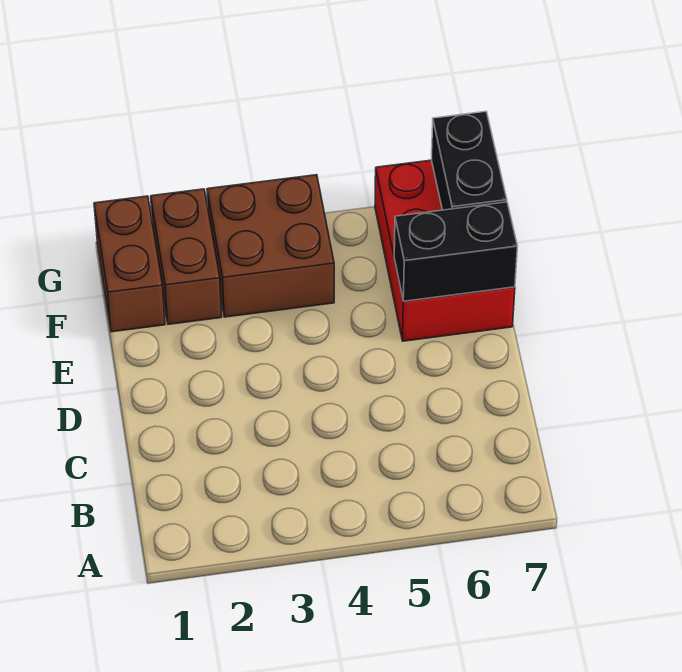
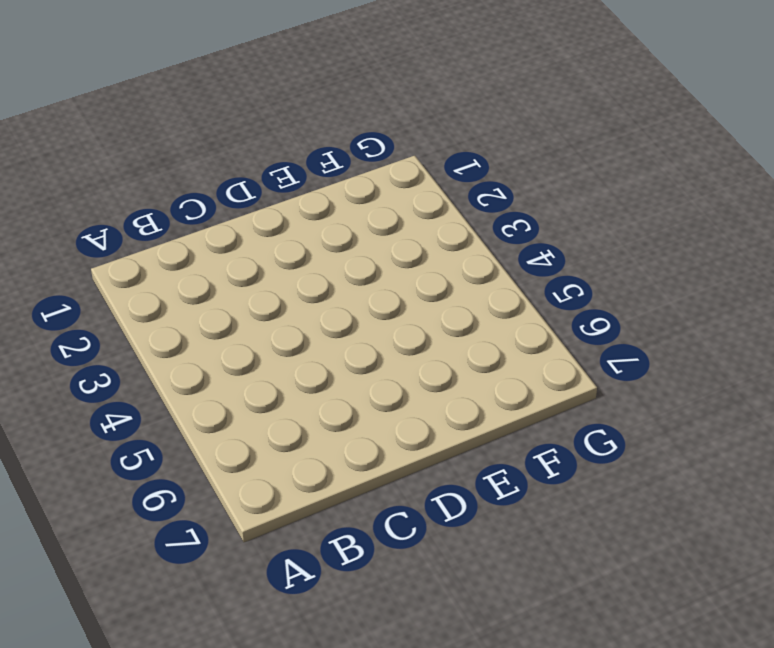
none -> red brick E6:G7 level 1
none -> brown brick F1:G1 level 1

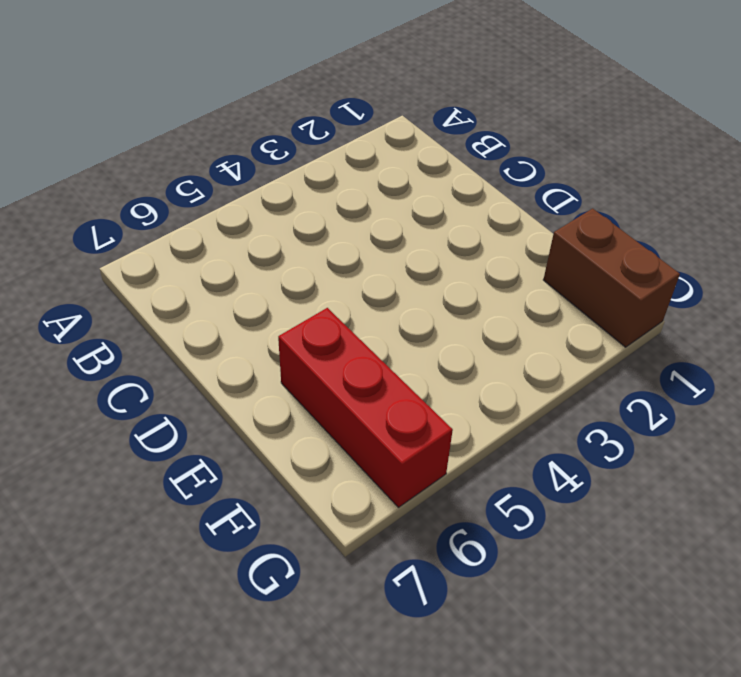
red brick E6:G6 level 1 -> red brick E6:G7 level 1
none -> brown brick F2:G2 level 1
none -> brown brick F3:G4 level 1

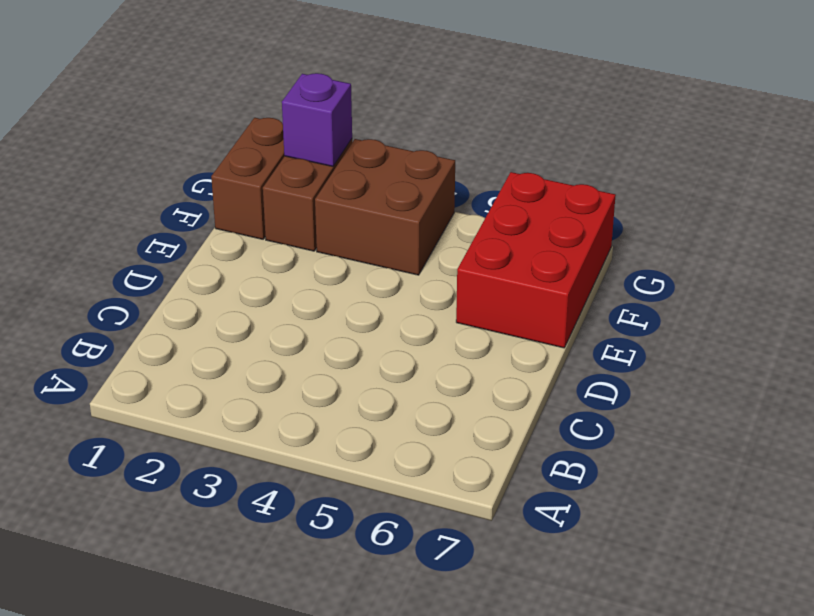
purple brick G2 level 2 -> none
none -> black brick E6:E7 level 2
none -> black brick F7:G7 level 2

